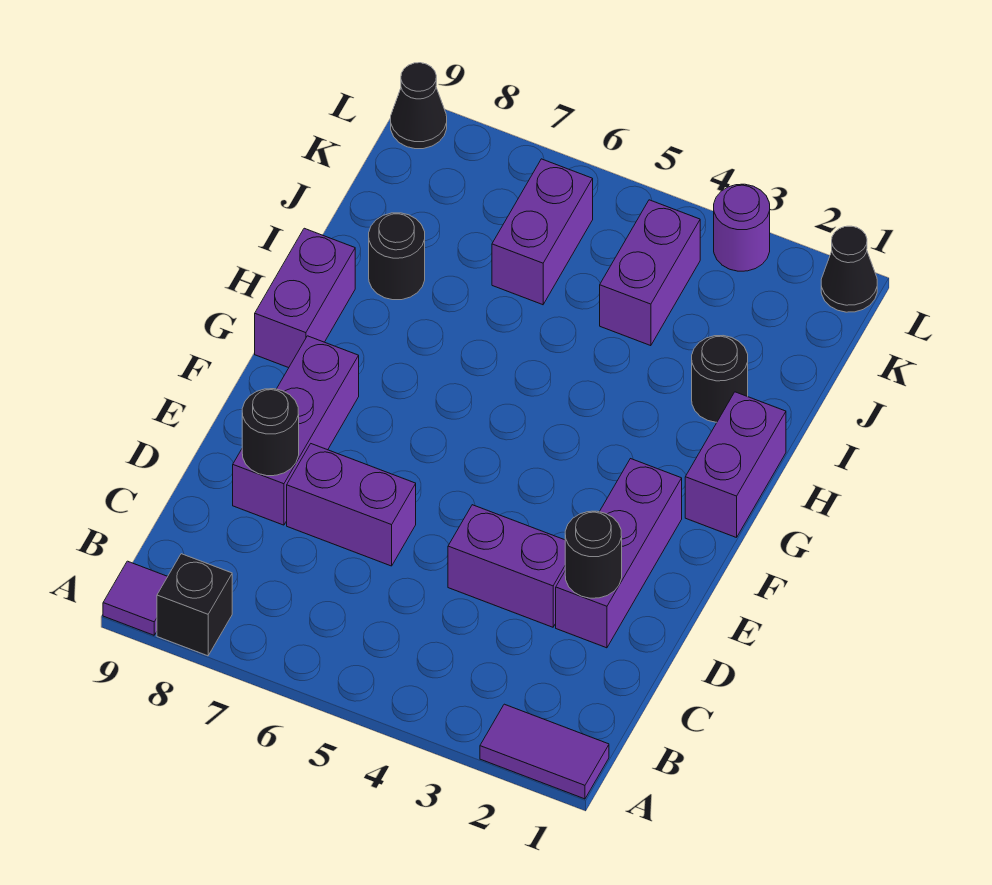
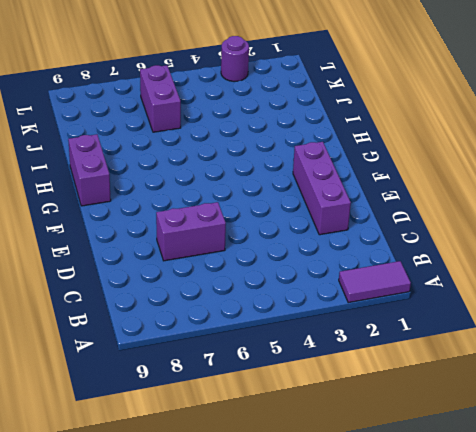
none -> black brick A8 level 1
none -> purple tile A9 level 1
none -> purple brick D3:D4 level 1

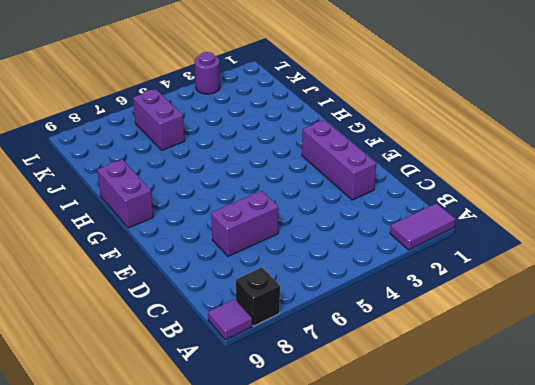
none -> purple brick D3:D4 level 1
none -> purple brick D8:F8 level 1
none -> purple brick G1:H1 level 1

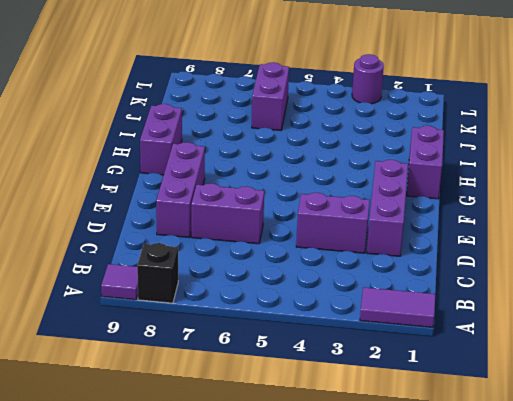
none -> black round brick I2 level 1
none -> black round brick I8 level 1
none -> purple brick J4:K4 level 1

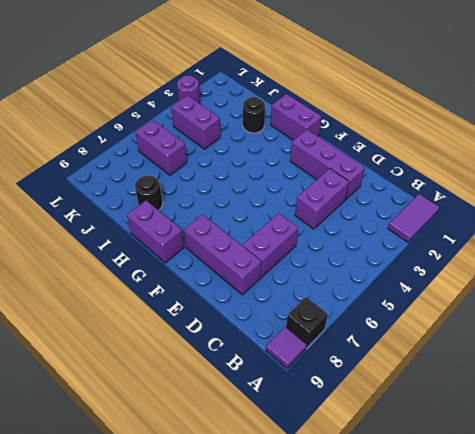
none -> black cone L1 level 1
none -> black cone L9 level 1
none -> black round brick D2 level 2

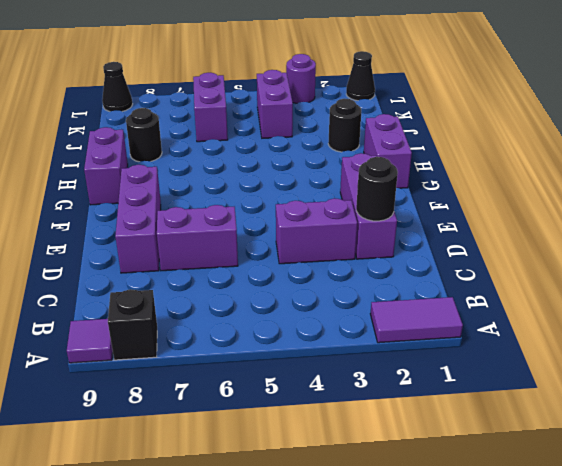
none -> black round brick D8 level 2

